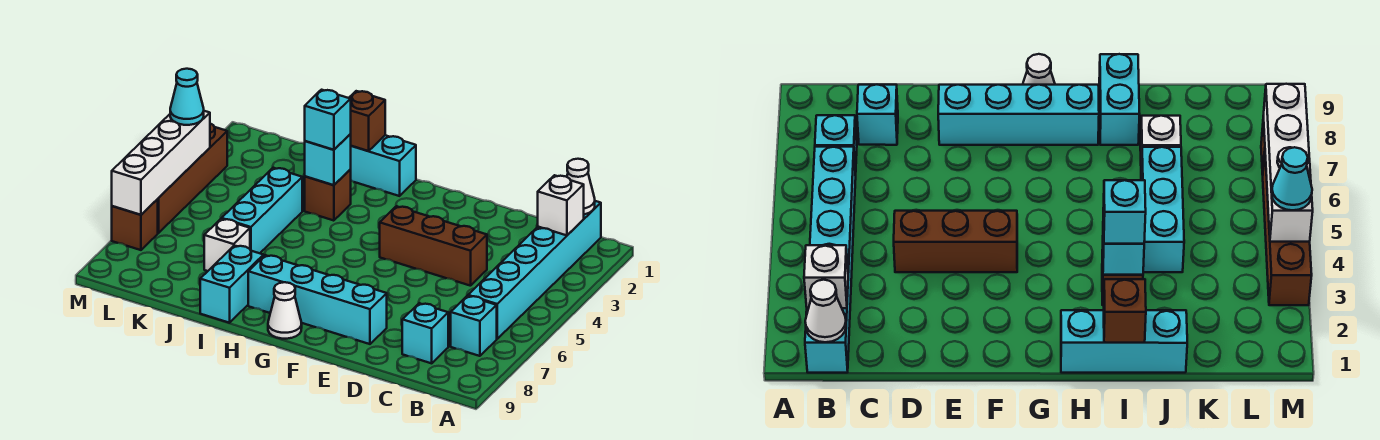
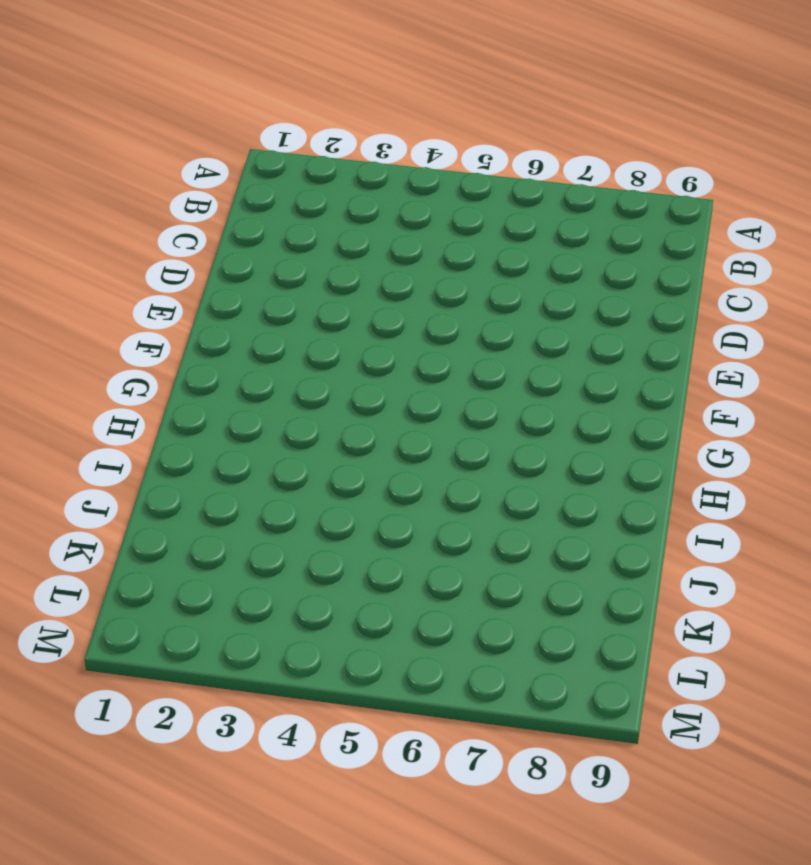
none -> cyan brick B1:B6 level 1
none -> cyan brick B7 level 1
none -> cyan brick C8 level 1

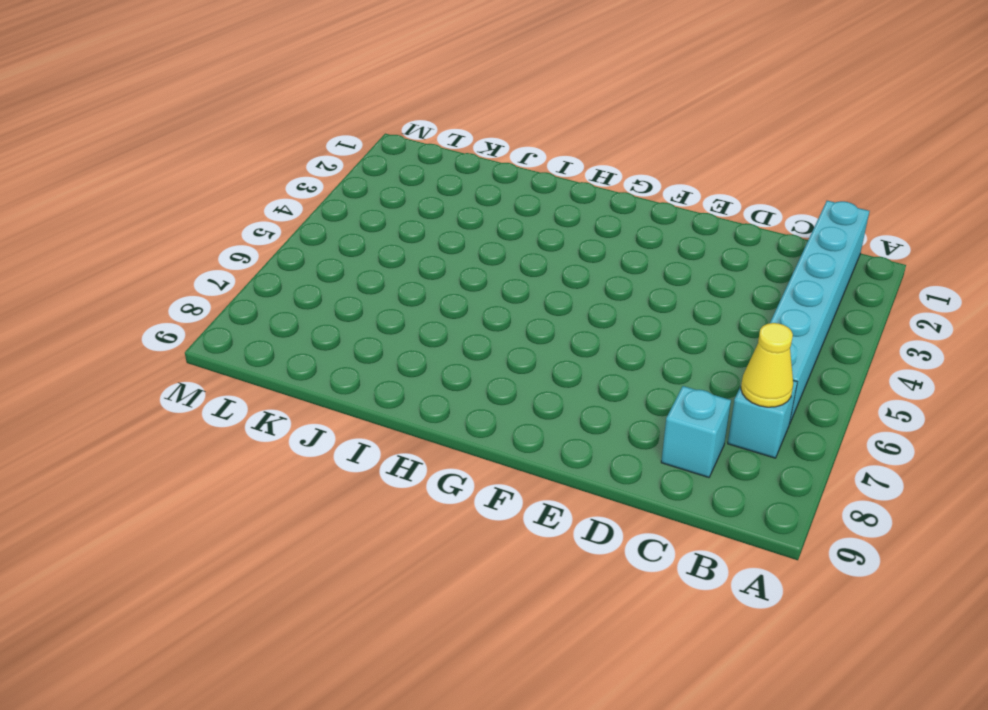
yellow cone B7 level 2 -> none
none -> brown brick D4:F4 level 1
none -> cyan brick E8:H8 level 1
none -> white cone G9 level 1

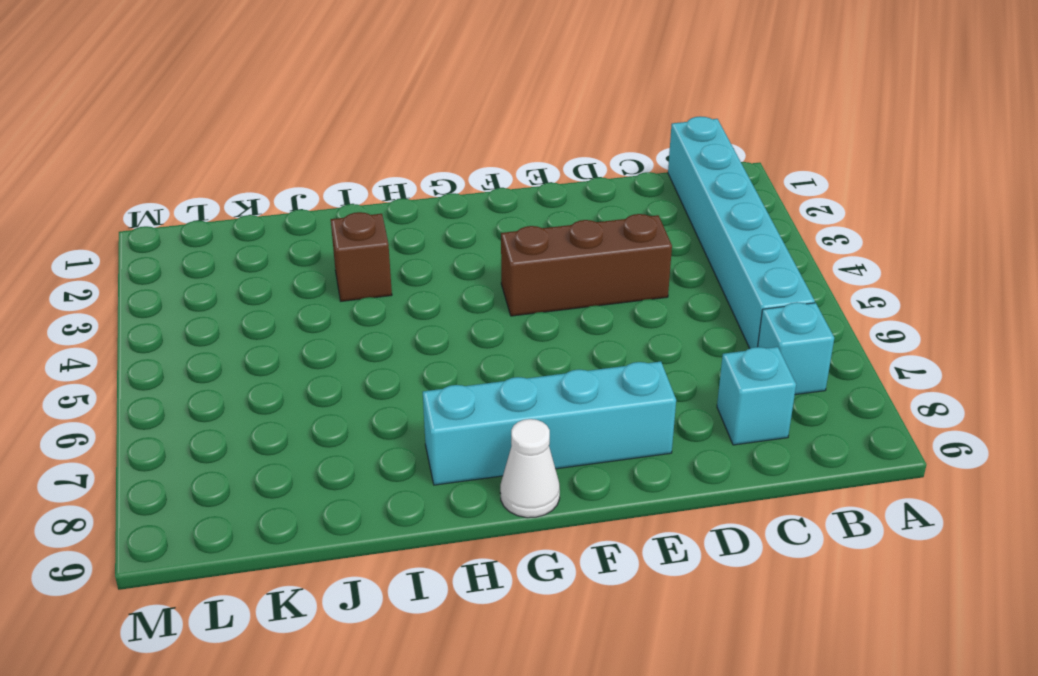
none -> cyan brick H1:J1 level 1
none -> cyan brick I8:I9 level 1
none -> cyan brick J4:J6 level 1

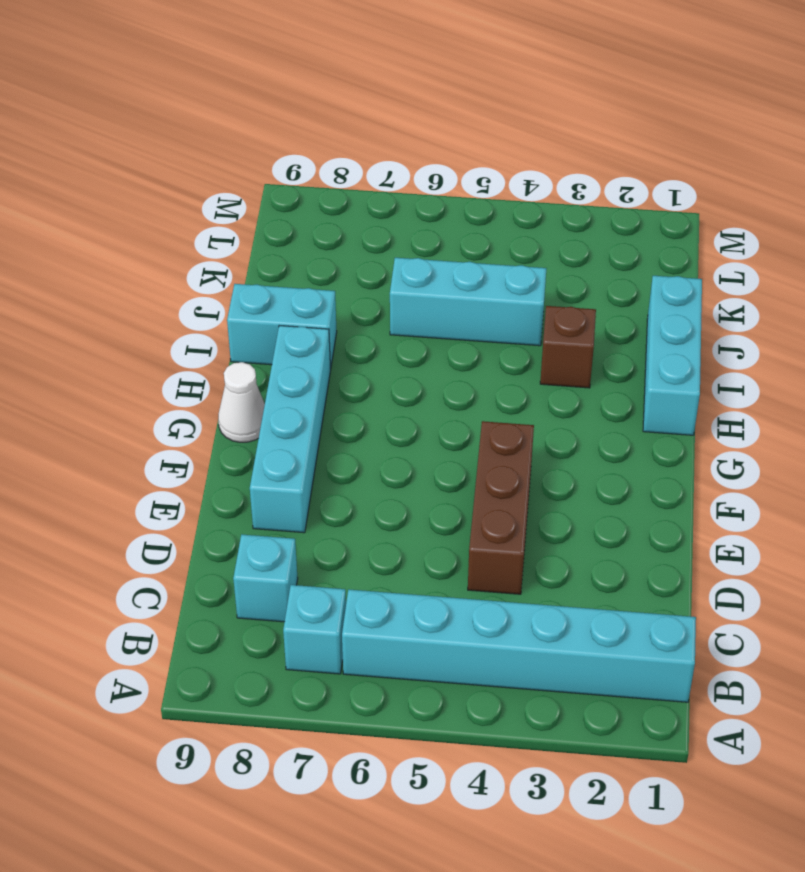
none -> white brick J7 level 1
none -> brown brick M3:M6 level 1
none -> brown brick M7 level 1

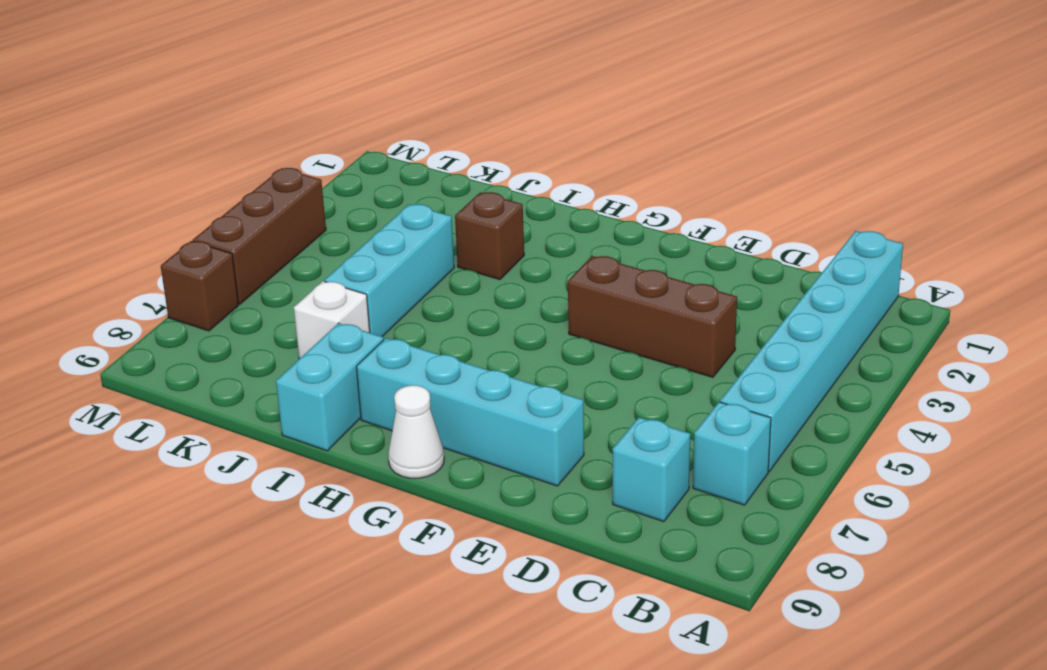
brown brick M4:M6 level 1 -> brown brick M3:M6 level 1
none -> cyan brick H1:J1 level 1
none -> white cone B1 level 2
none -> white brick B2 level 2

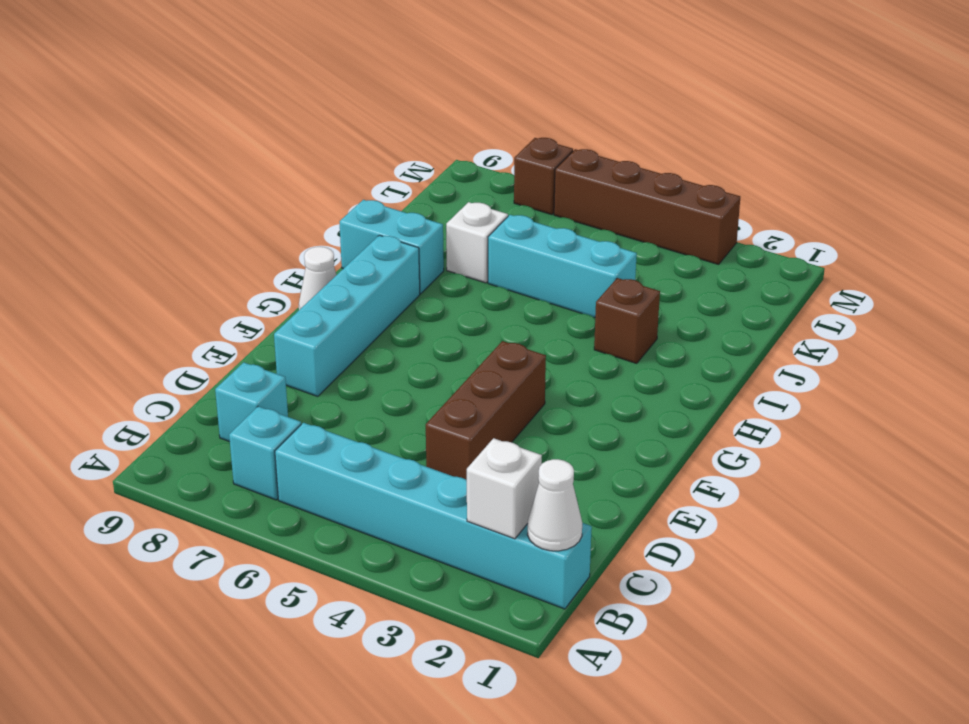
none -> cyan brick H1:J1 level 1
none -> brown brick I1 level 2
none -> cyan brick I3 level 2

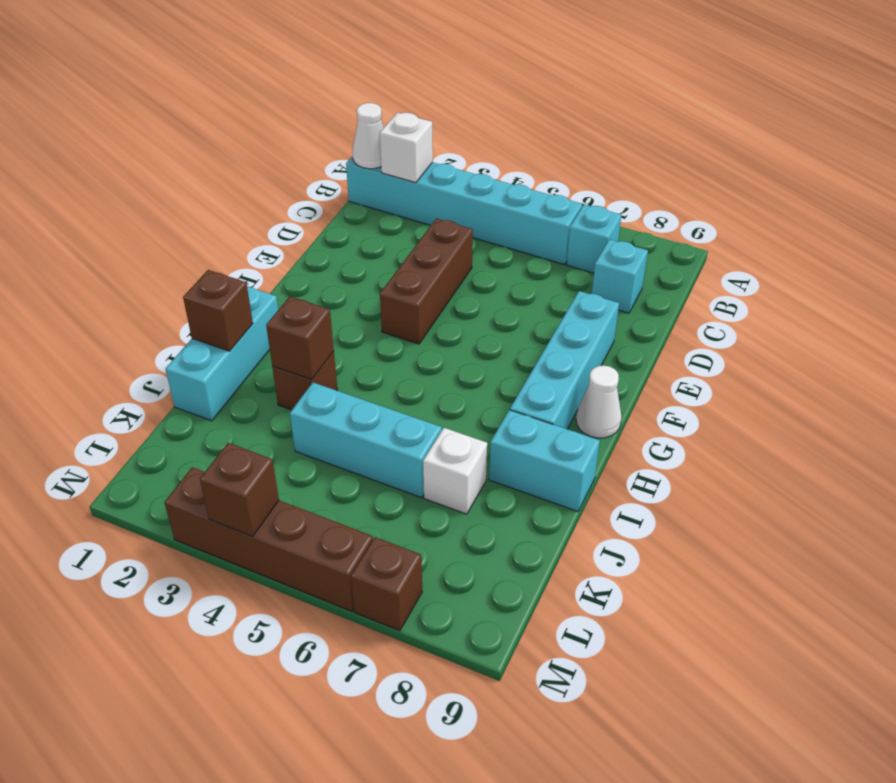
brown brick I3 level 2 -> cyan brick I3 level 2
brown brick M4 level 2 -> white brick M4:M7 level 2
none -> cyan brick I3 level 3
none -> cyan cone M4 level 3

